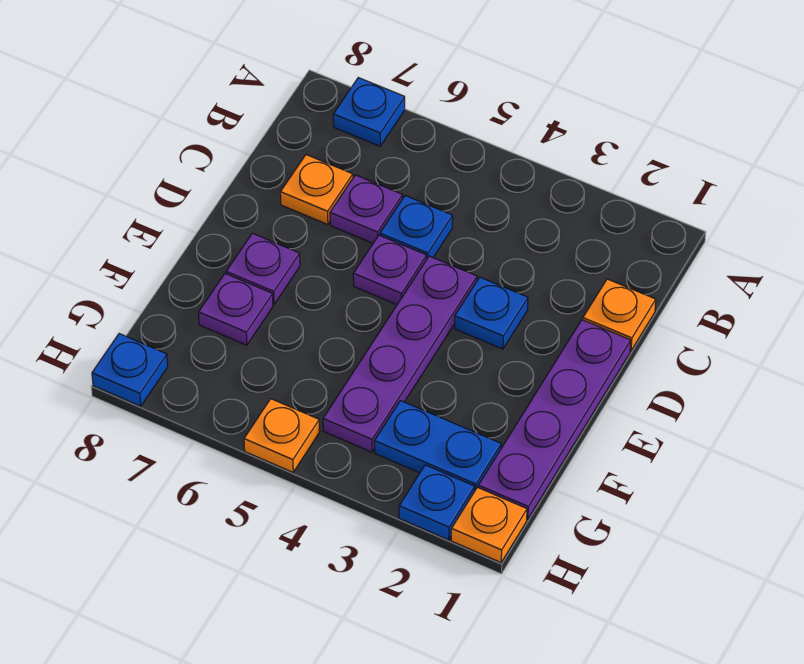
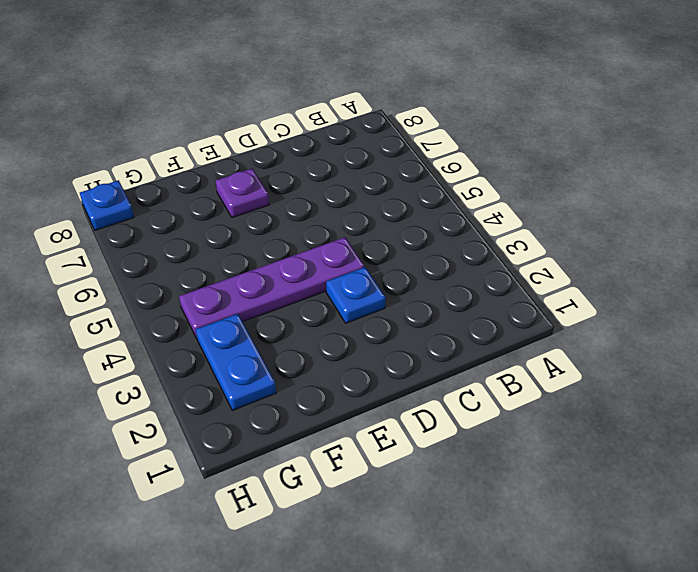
none -> blue plate A7 level 1
none -> orange plate C1 level 1
none -> blue plate C5 level 1

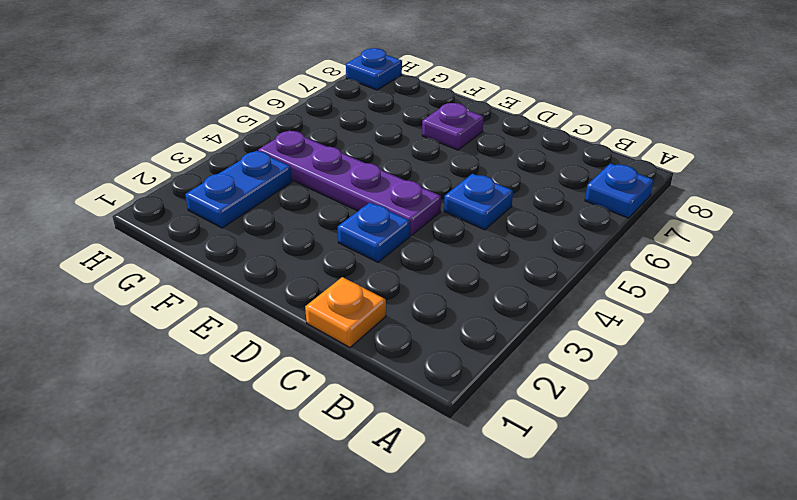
none -> purple plate C6 level 1
none -> orange plate C7 level 1
none -> purple plate D1:G1 level 1

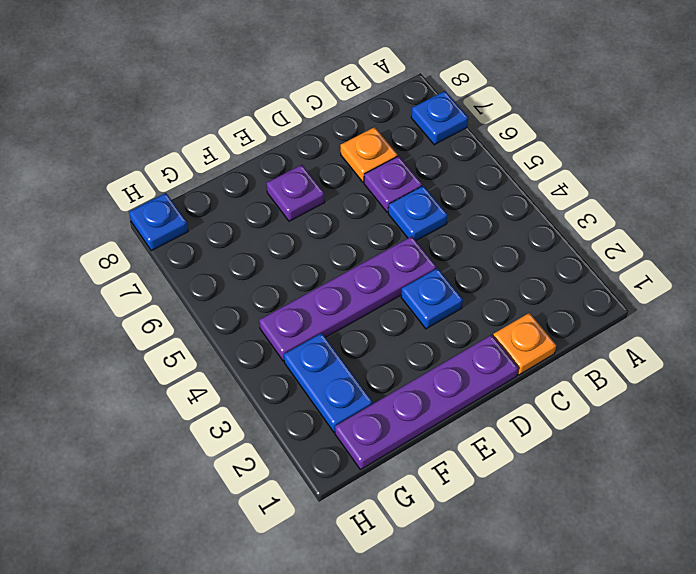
none -> purple plate D5 level 1
none -> purple plate F7 level 1
none -> orange plate H1 level 1

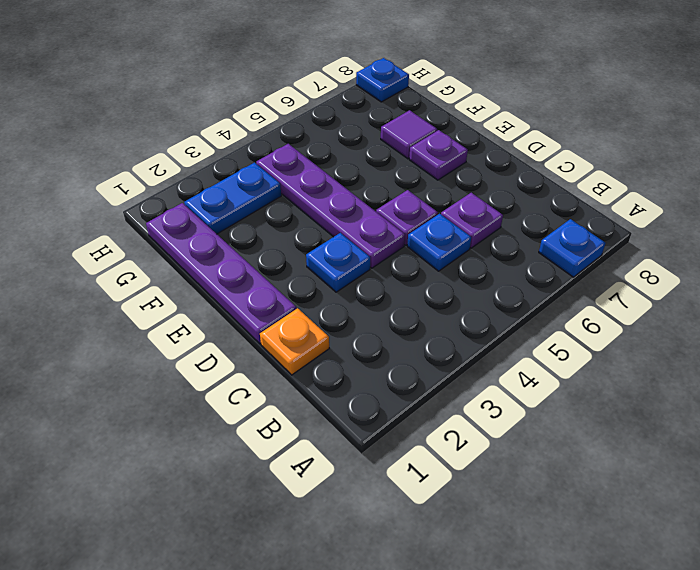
purple tile F7 level 1 -> purple plate F7 level 1
none -> orange plate C7 level 1
none -> orange plate H1 level 1
none -> blue plate H2 level 1

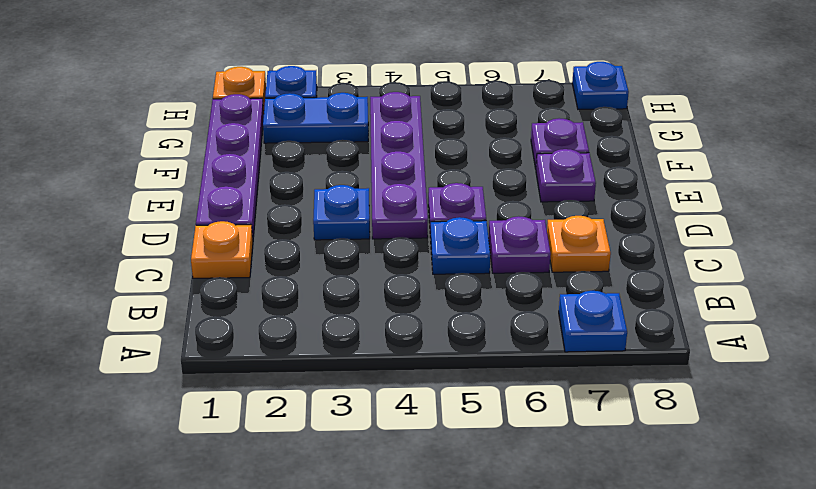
none -> orange plate H5 level 1

